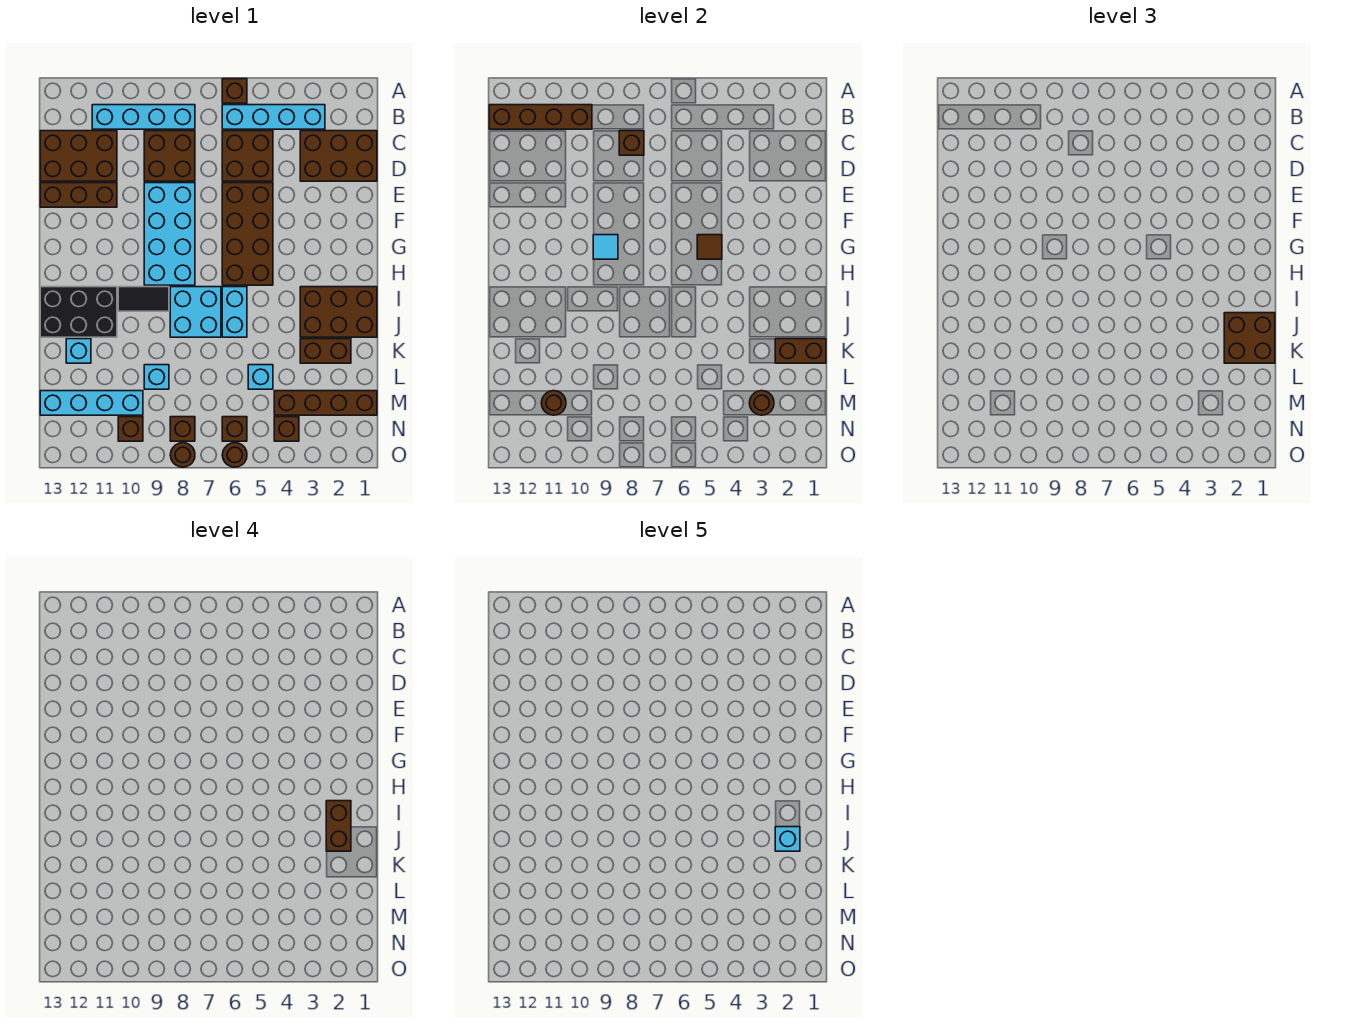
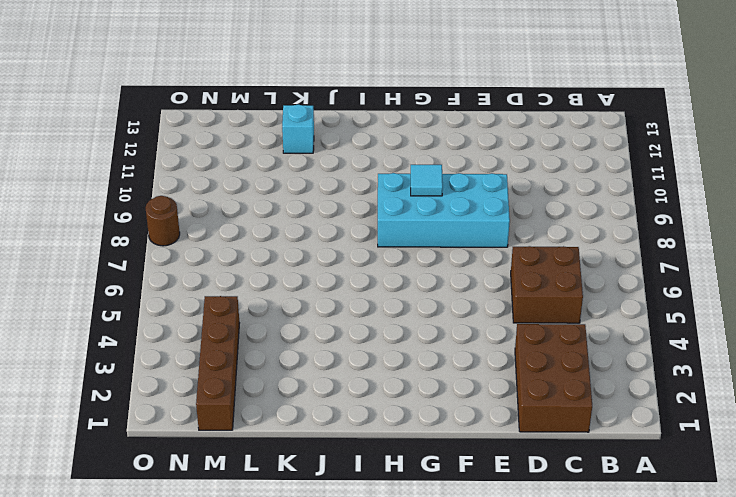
none -> brown brick A6 level 1
none -> cyan brick B3:B6 level 1
none -> cyan brick B8:B11 level 1
none -> brown brick C8:D9 level 1

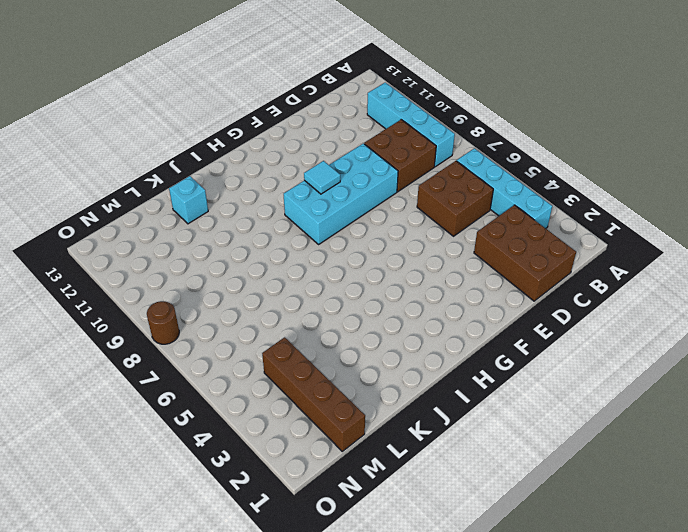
none -> brown brick A6 level 1
none -> brown brick C11:D13 level 1
none -> brown brick E5:H6 level 1
none -> brown brick E11:E13 level 1

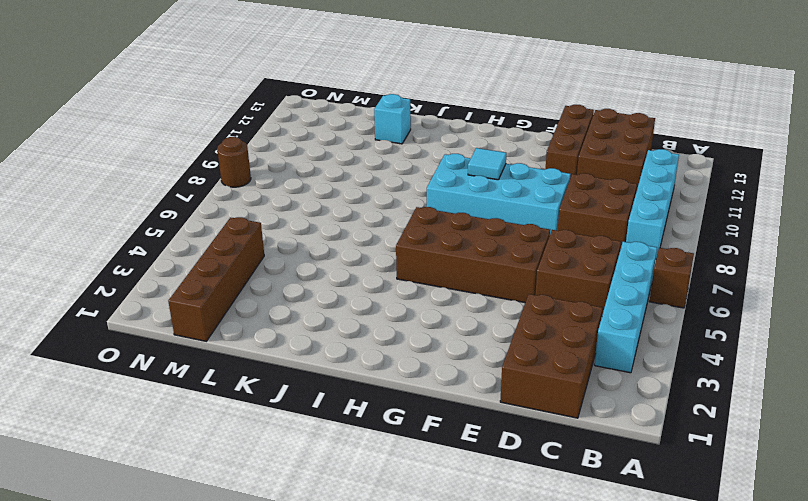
none -> brown brick I1:J3 level 1
none -> cyan brick I6:J6 level 1
none -> cyan brick I7:J8 level 1
none -> black tile I9:I10 level 1

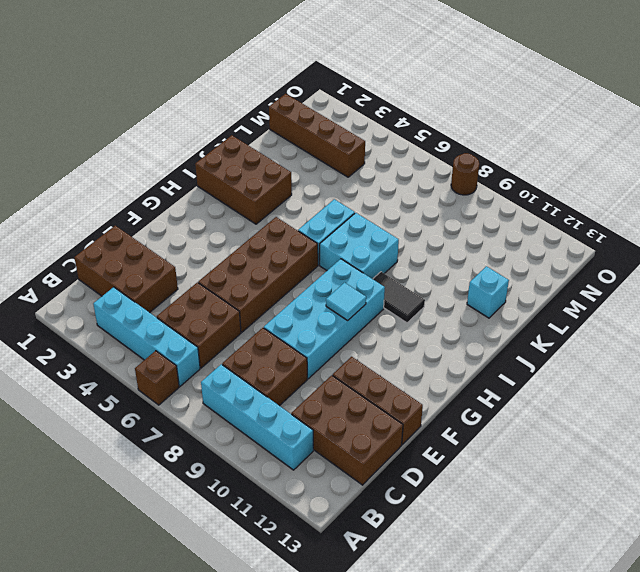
none -> black brick I11:J13 level 1
none -> brown brick K2:K3 level 1
none -> cyan brick L5 level 1
none -> cyan brick L9 level 1

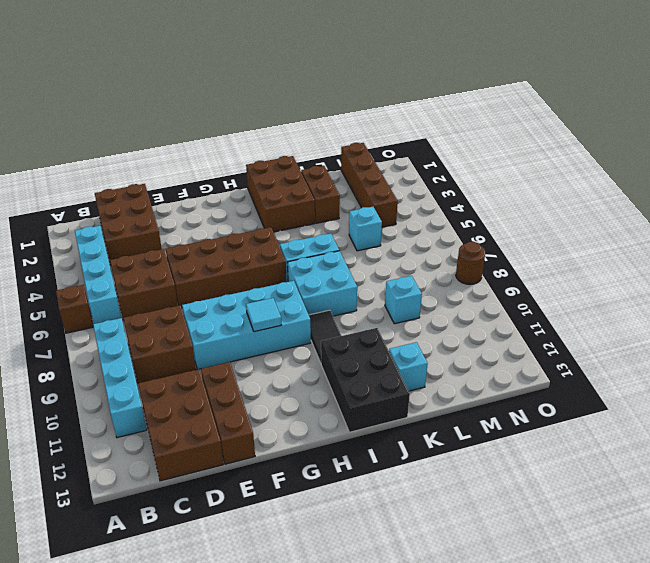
none -> cyan brick M10:M13 level 1
none -> brown brick N4 level 1
none -> brown brick N6 level 1
none -> brown brick N8 level 1

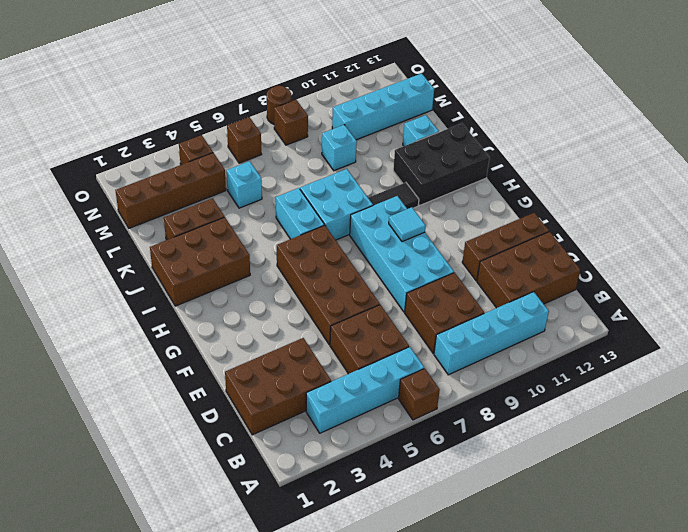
none -> brown brick N10 level 1
none -> brown round brick O6 level 1
none -> brown brick B10:B13 level 2
none -> brown brick C8 level 2

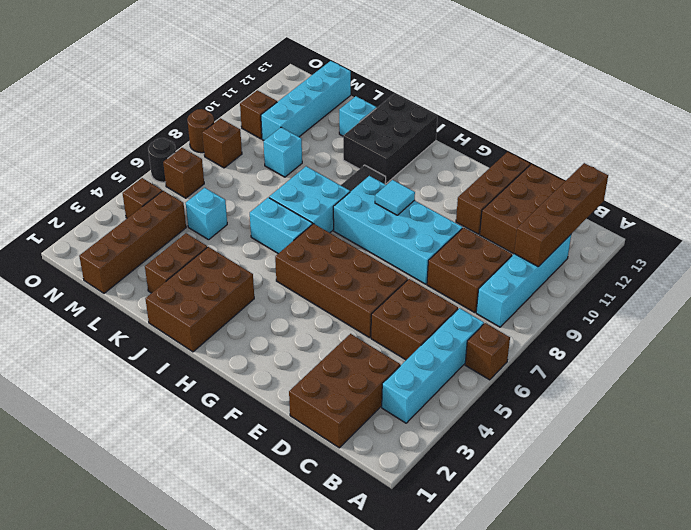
black round brick O6 level 1 -> brown round brick O6 level 1
none -> brown brick C8 level 2
none -> brown tile G5 level 2
none -> brown brick K1:K2 level 2
none -> brown round brick M3 level 2

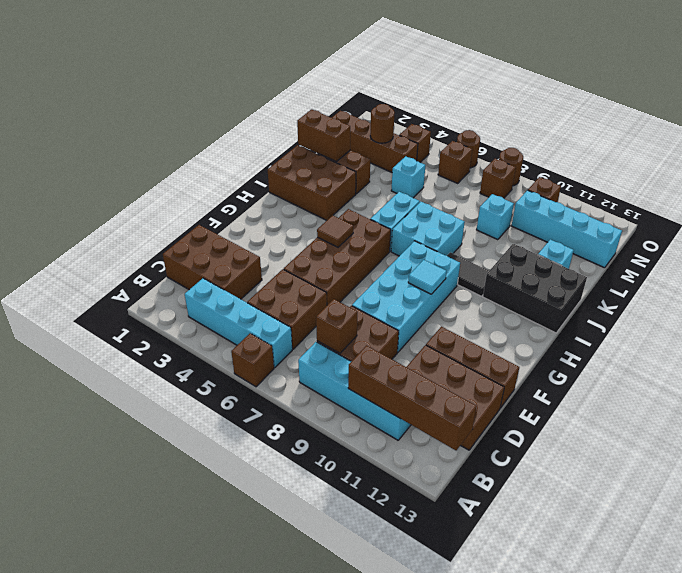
none -> brown round brick M11 level 2
none -> brown brick J1:K2 level 3
none -> brown brick I2:J2 level 4
none -> cyan brick J2 level 5

